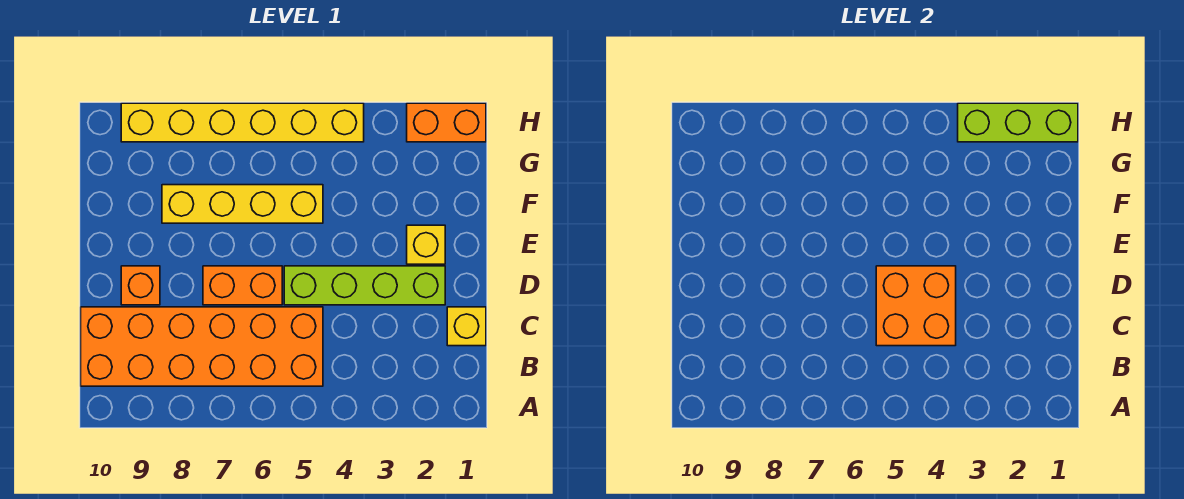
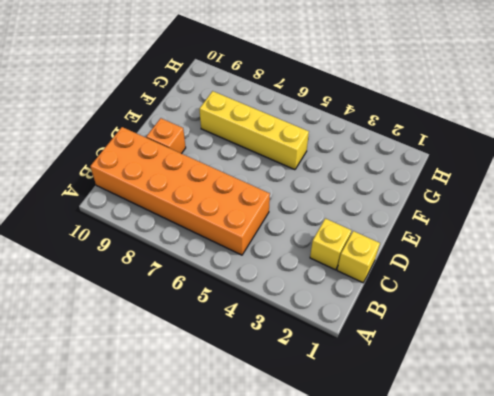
yellow brick C2 level 1 -> yellow brick E2 level 1
none -> lime brick D2:D5 level 1
none -> orange brick D6:D7 level 1

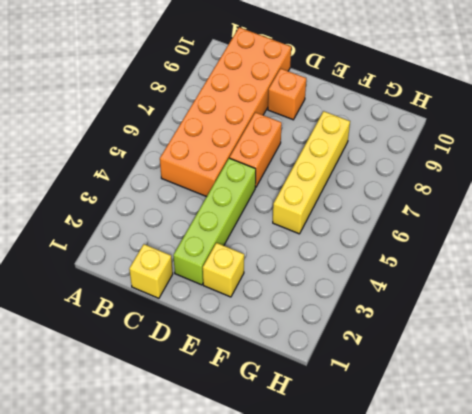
none -> orange brick H1:H2 level 1
none -> yellow brick H4:H9 level 1

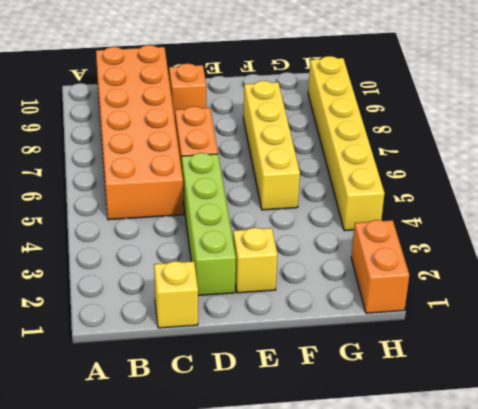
none -> orange brick C4:D5 level 2
none -> lime brick H1:H3 level 2

